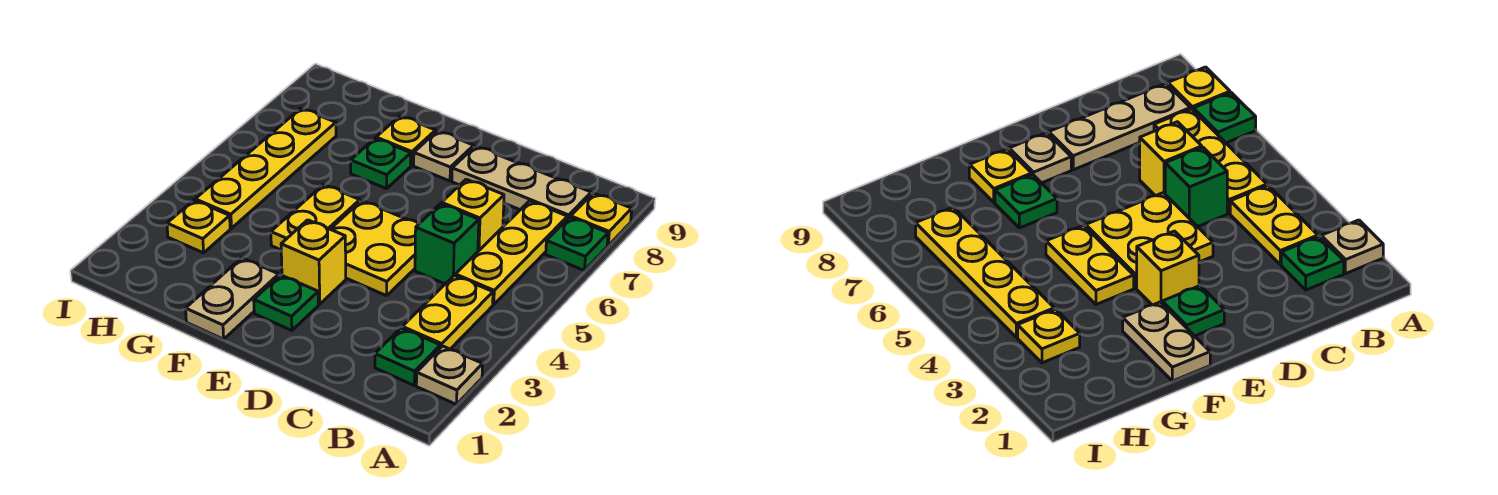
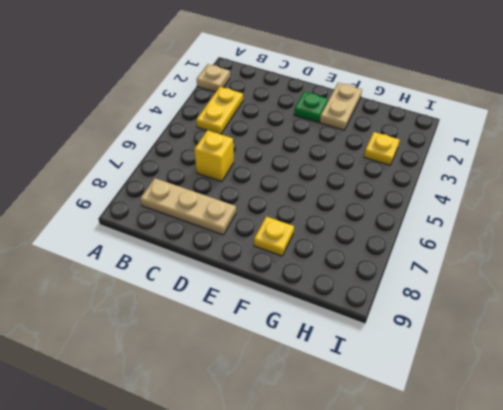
none -> green plate A7 level 1
none -> yellow plate A8 level 1
none -> green plate B2 level 1

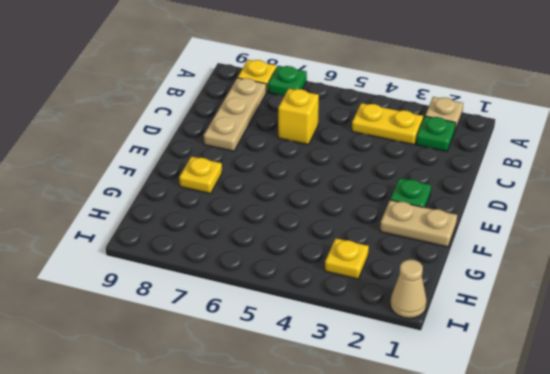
tan cone I1 level 1 -> none
none -> yellow plate B5:B7 level 1
none -> green brick C5 level 1
none -> yellow plate D4:E5 level 1

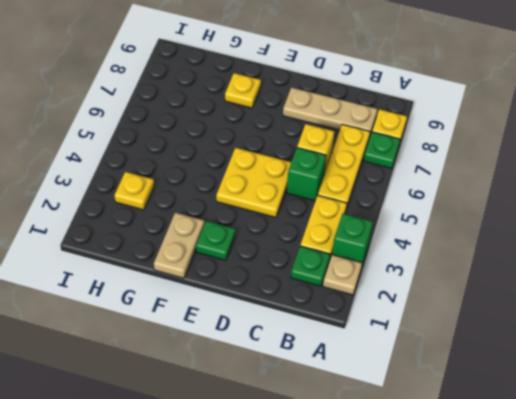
green brick A3 level 1 -> none
none -> yellow brick E3 level 1
none -> tan plate E8 level 1
none -> yellow plate F4:F5 level 1

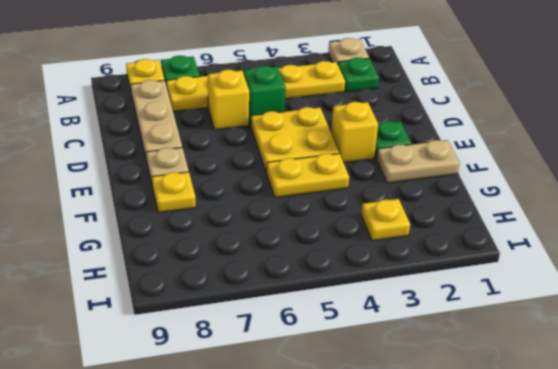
none -> green plate F7 level 1
none -> yellow plate H4:H7 level 1

